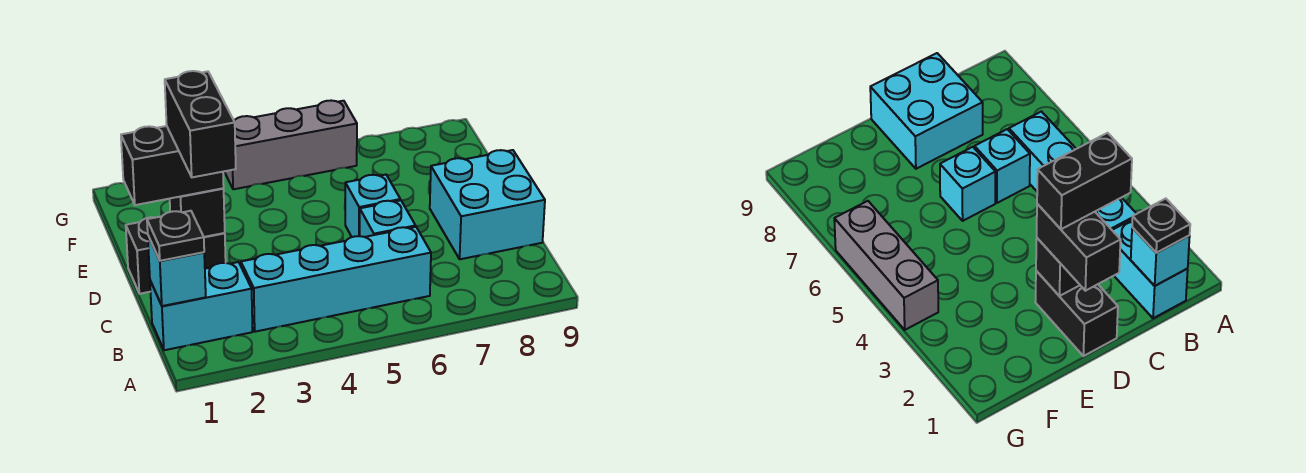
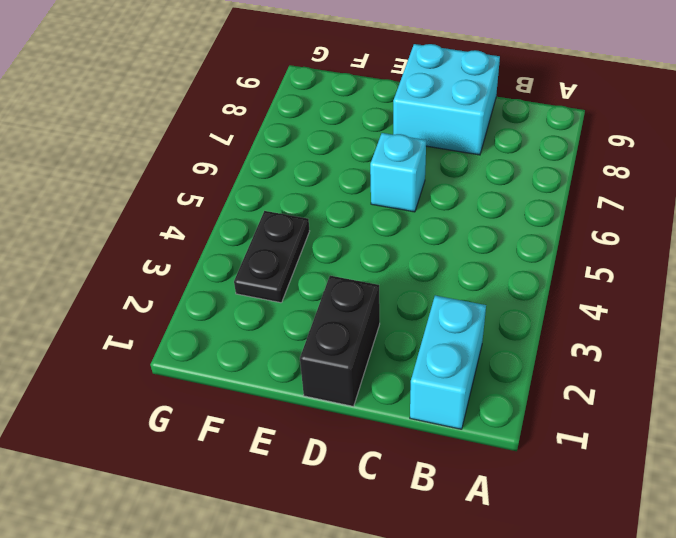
black plate F3:F4 level 1 -> none
none -> cyan brick B3:B6 level 1
none -> cyan brick C6 level 1
none -> grey brick G4:G6 level 1

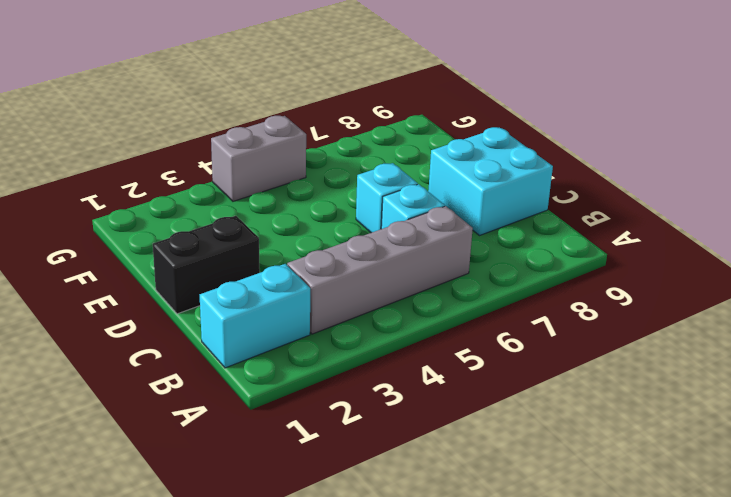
grey brick B3:B6 level 1 -> cyan brick B3:B6 level 1
grey brick G4:G5 level 1 -> grey brick G4:G6 level 1
none -> cyan brick B1 level 2
none -> black brick D2 level 2
none -> black plate B1 level 3

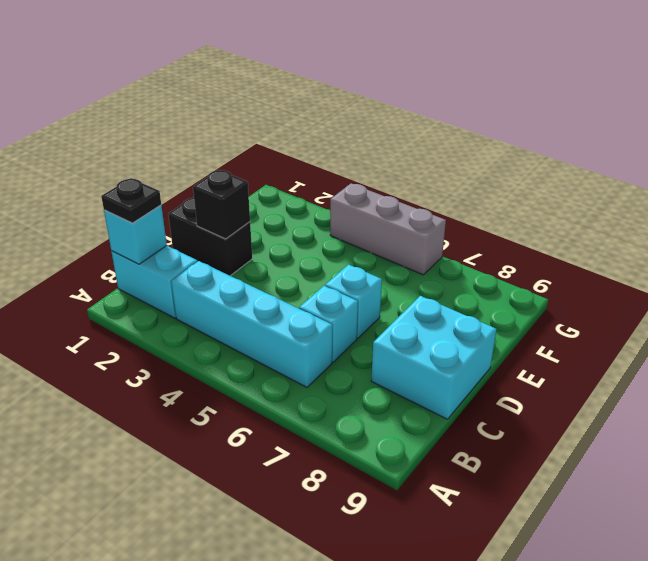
none -> black brick D1:D2 level 3
none -> black brick C2:D2 level 4

